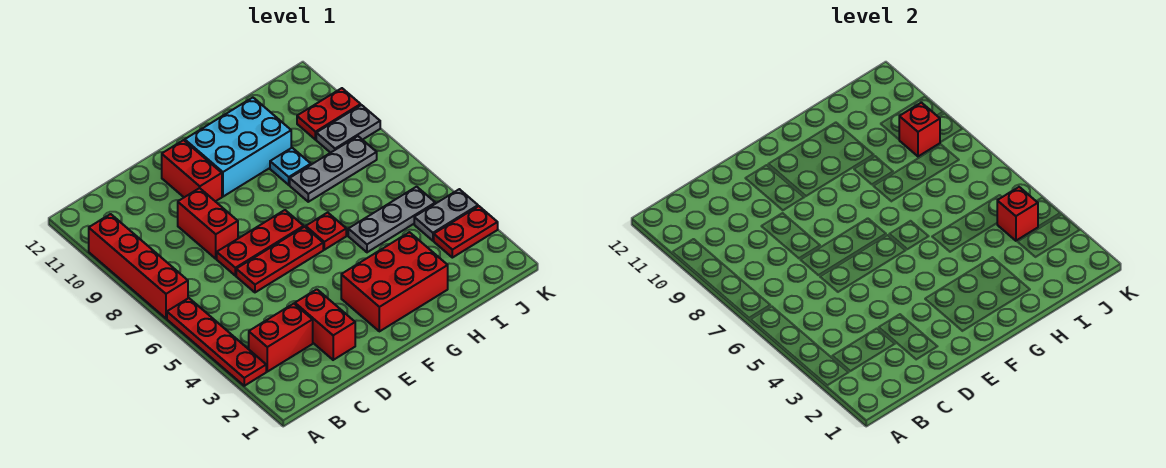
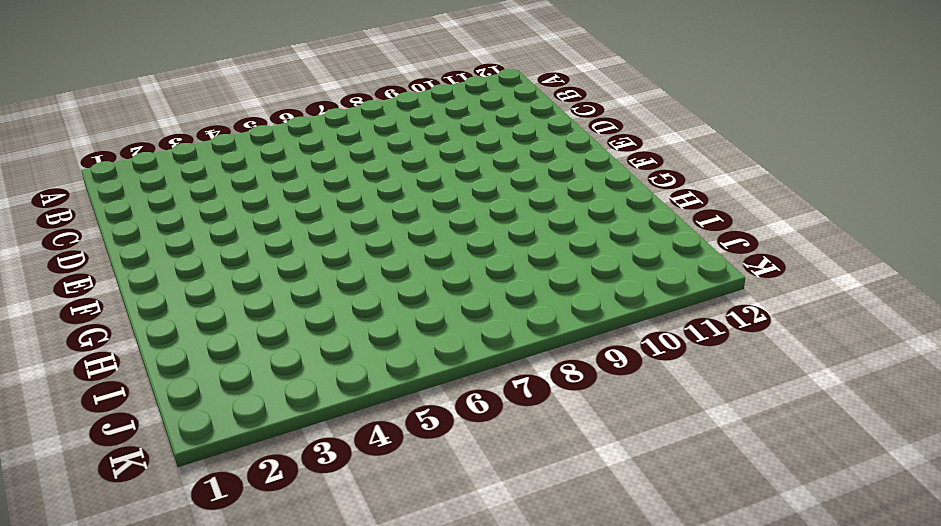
none -> red plate A3:A6 level 1
none -> red brick A7:A10 level 1
none -> red brick B3:C3 level 1

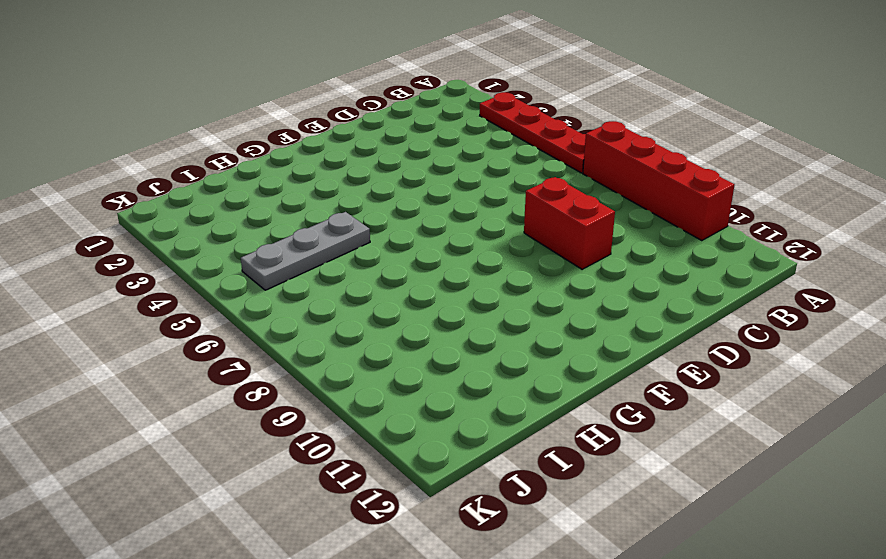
none -> red brick B3:C3 level 1
none -> red brick D2:D3 level 1
none -> red plate D6:F6 level 1

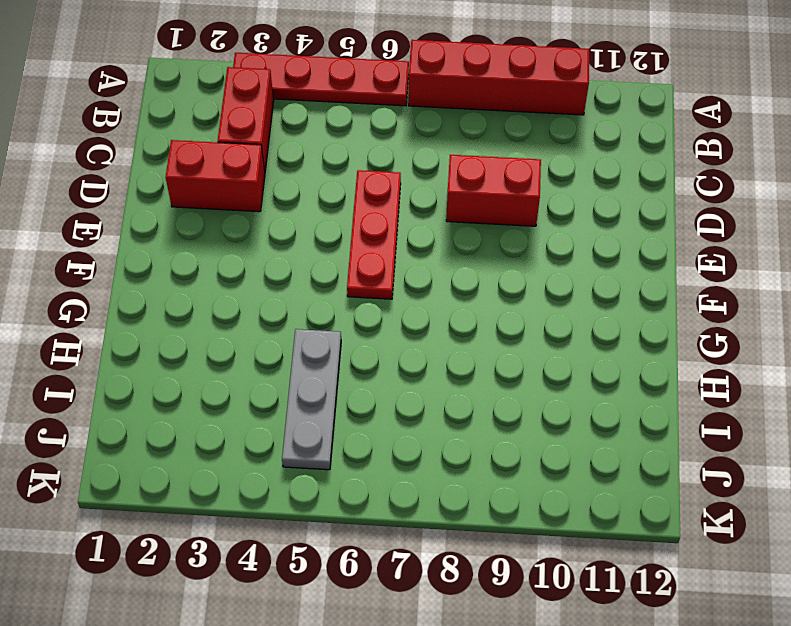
none -> red plate D7:F7 level 1
none -> red brick E10:E11 level 1
none -> red brick F2:H3 level 1

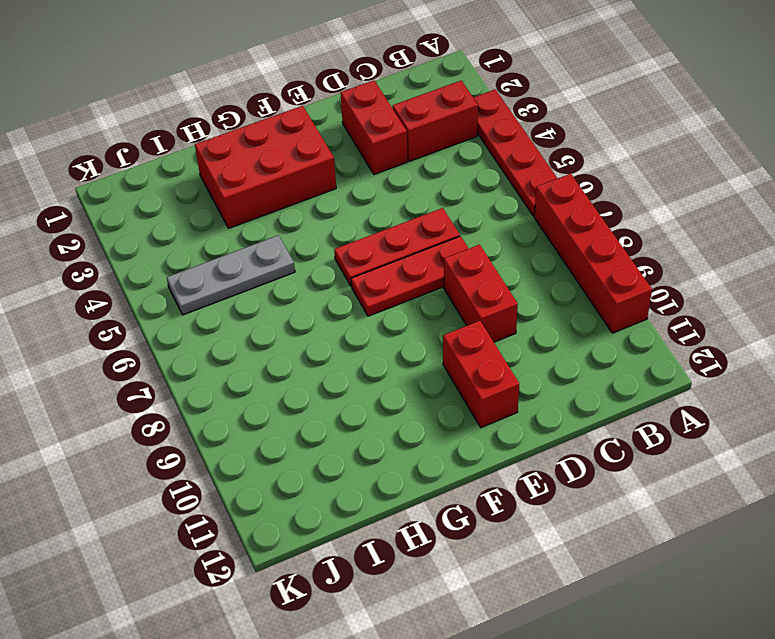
none -> cyan brick F10:H11 level 1
none -> red plate G6 level 1
none -> grey plate H8:J8 level 1

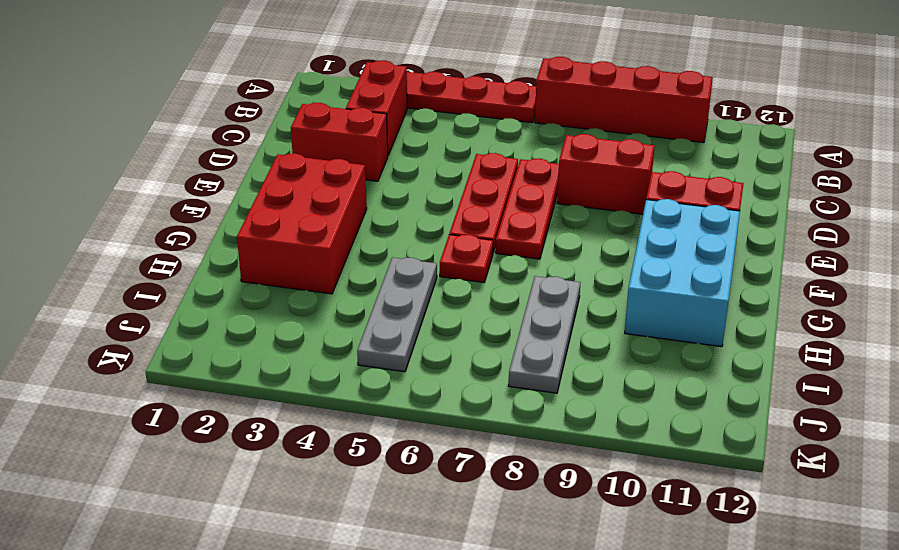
none -> cyan plate H9 level 1
none -> red plate J3:K3 level 1
none -> grey plate J4:K4 level 1

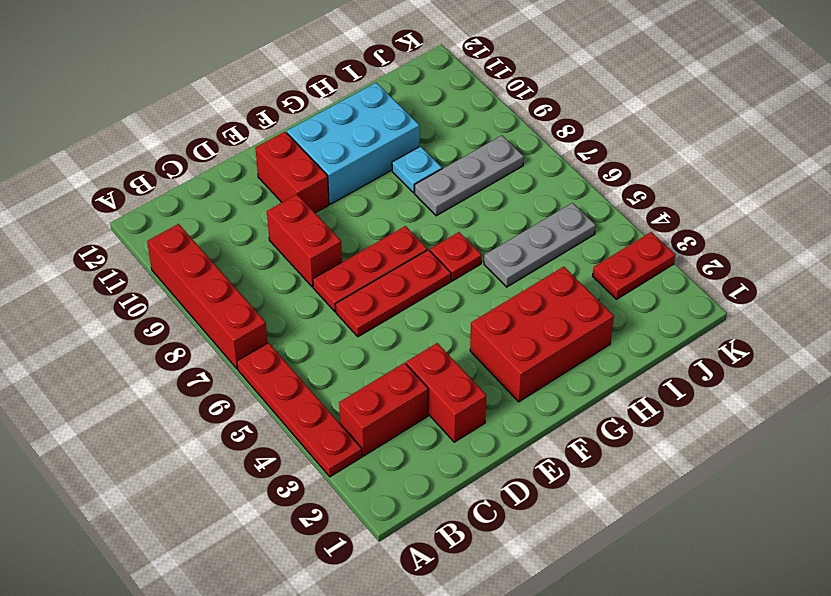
none -> grey plate J4:K4 level 1
none -> grey plate J9:K9 level 1
none -> red plate J10:K10 level 1

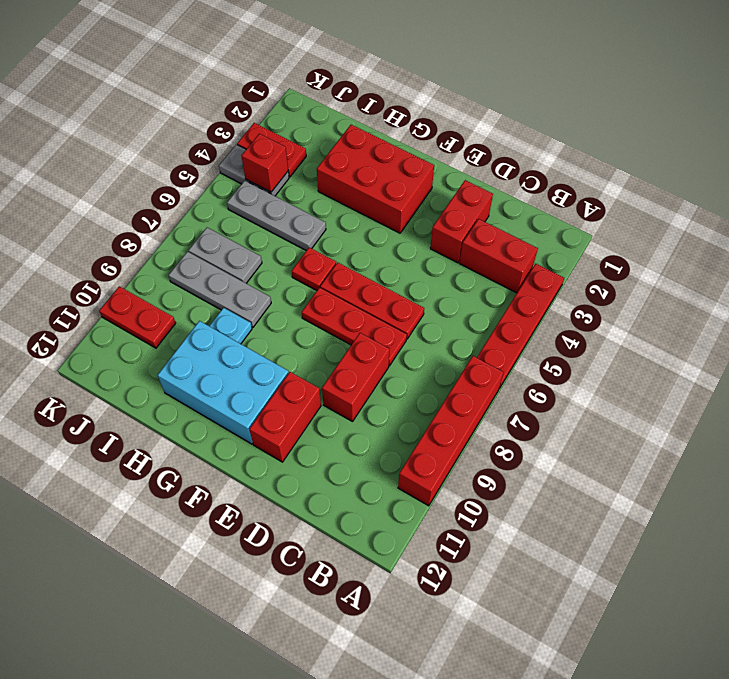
grey plate I7:J7 level 1 -> grey plate J9:K9 level 1
none -> red brick J9 level 2

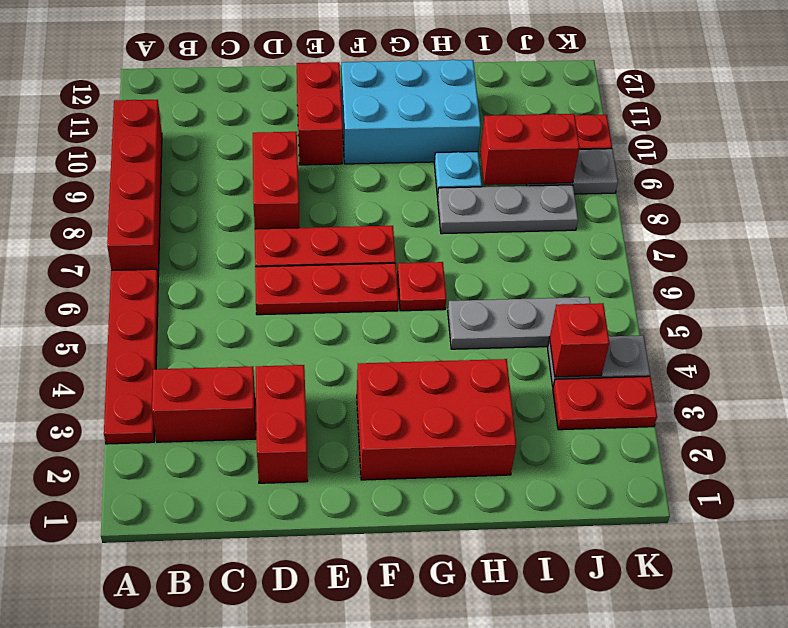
red brick I9:J9 level 2 -> red brick J9 level 2

